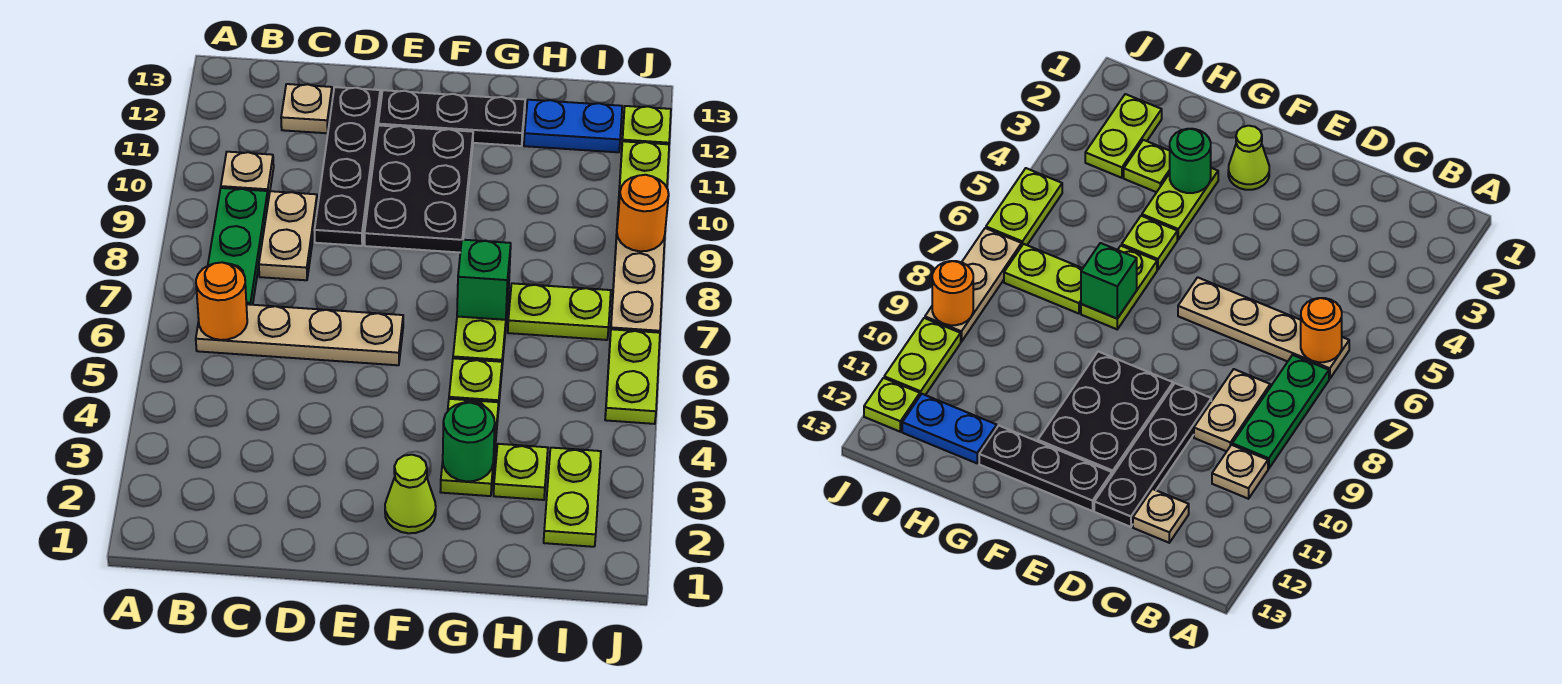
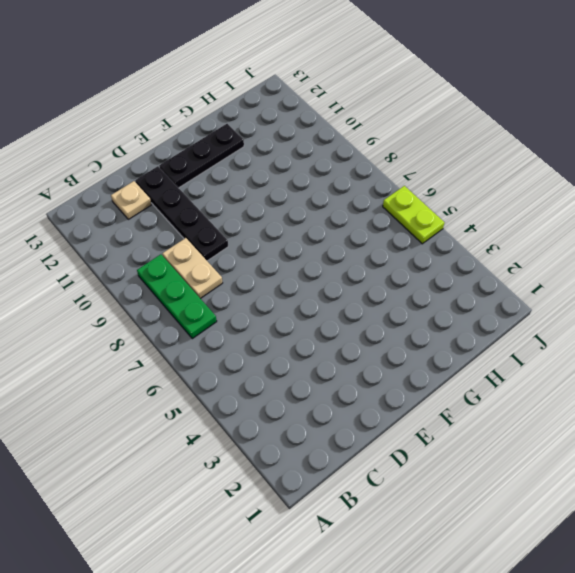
none -> tan plate B6:E6 level 1
none -> tan plate B10 level 1
none -> black plate E9:F11 level 1

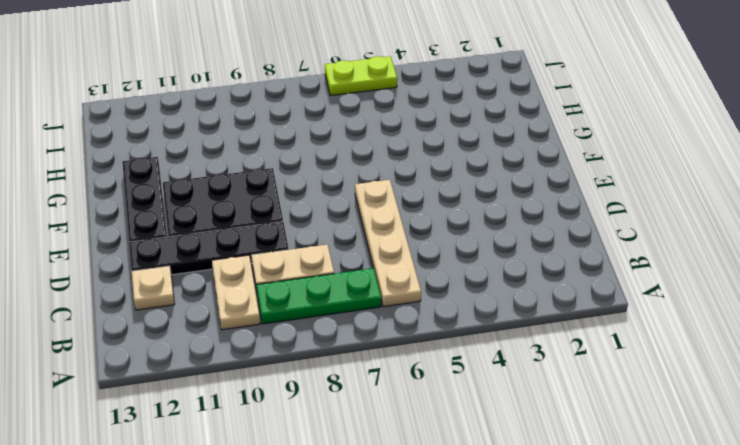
tan plate B10:C10 level 1 -> tan plate B10 level 1
none -> lime cone F2 level 1
none -> lime plate G3:G4 level 1
none -> lime plate G5 level 1

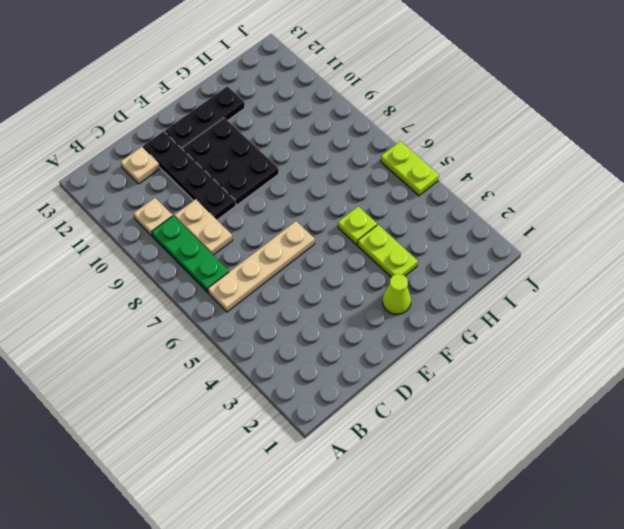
none -> lime plate G6:G7 level 1
none -> lime plate H3 level 1
none -> lime plate H7:I7 level 1

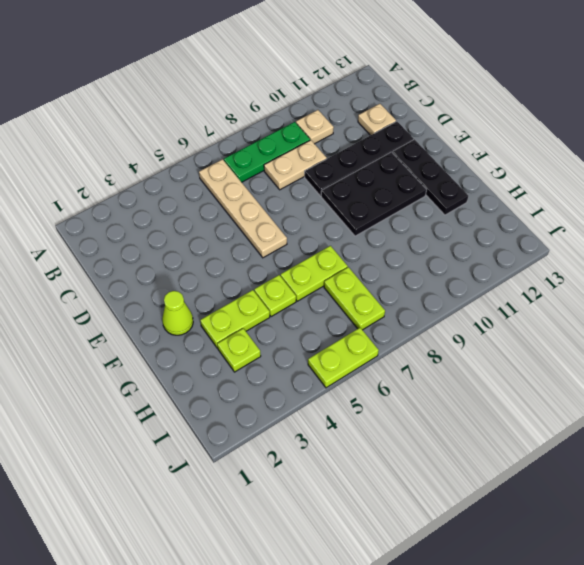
none -> blue plate H12:I12 level 1
none -> lime plate I2:I3 level 1
none -> tan plate J7:J9 level 1

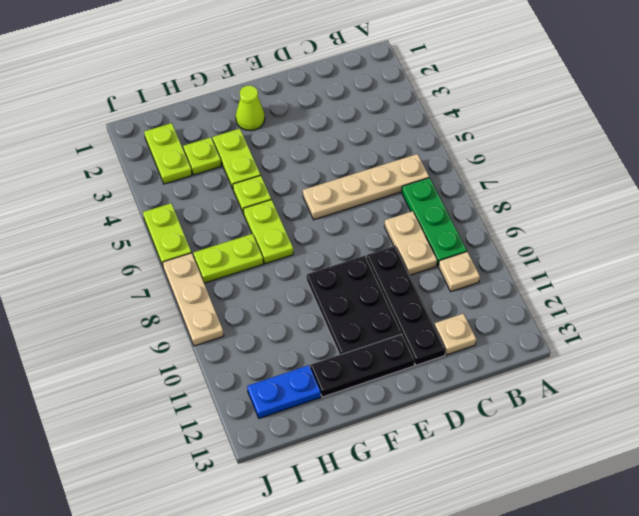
none -> lime plate J10:J11 level 1
none -> lime plate J12 level 1
none -> orange round brick B6 level 2

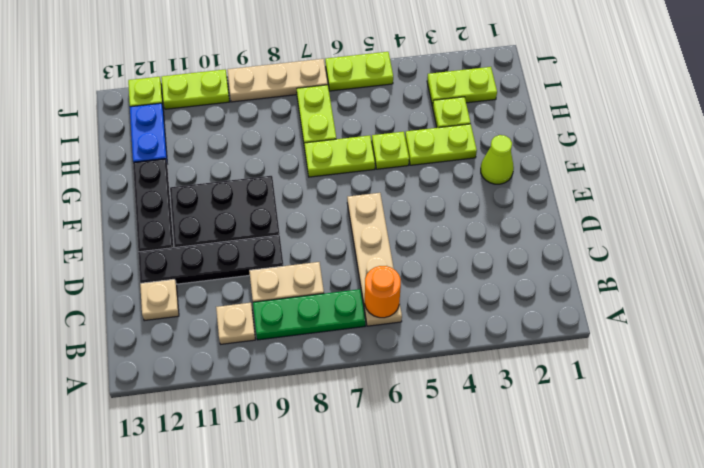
none -> green round brick G3 level 2
none -> green brick G7 level 2
none -> orange round brick J9 level 2

